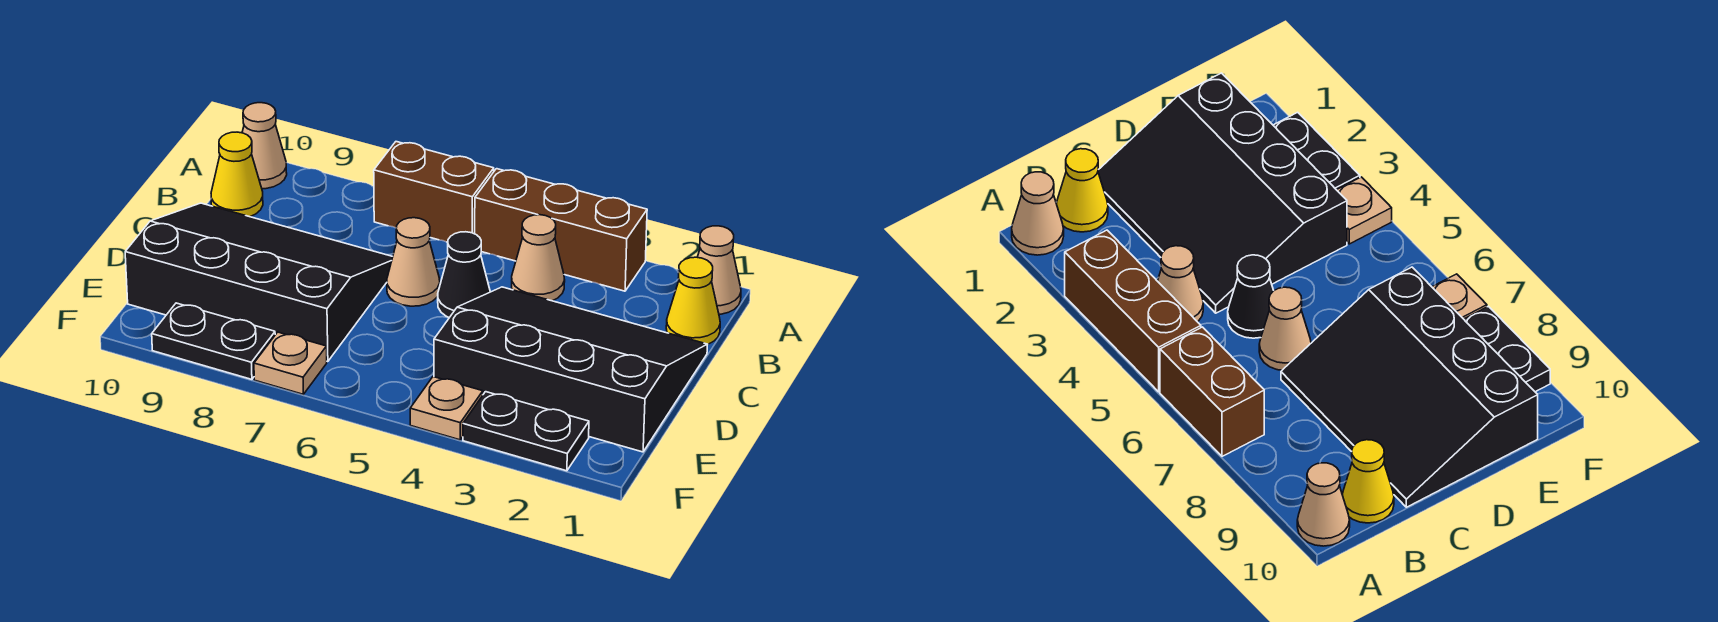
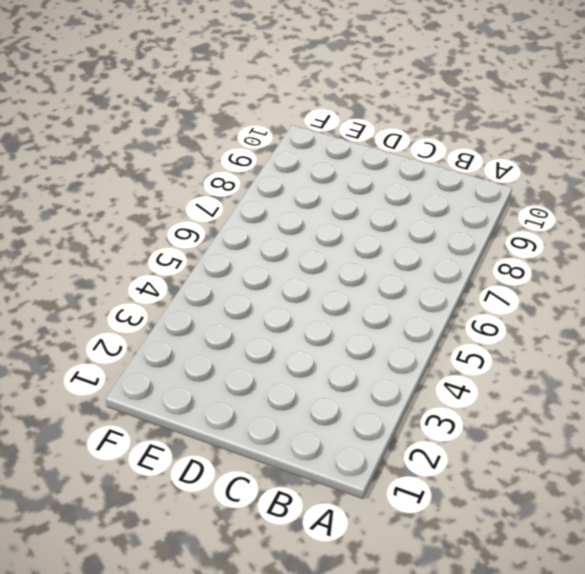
none -> tan cone A1 level 1
none -> brown brick A3:A5 level 1
none -> brown brick A6:A7 level 1

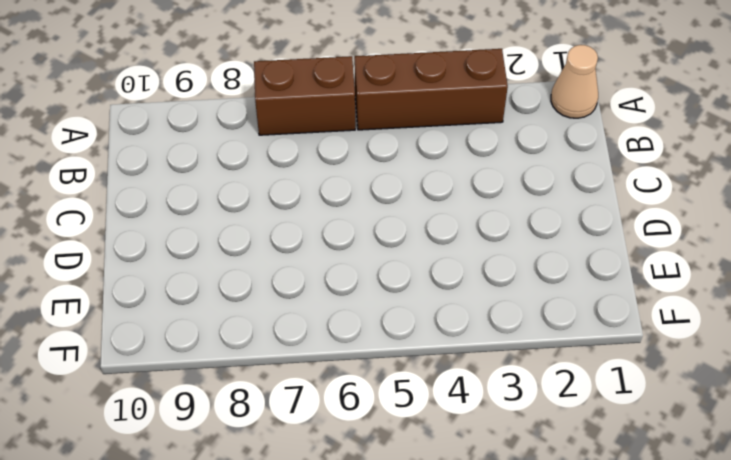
none -> tan cone A10 level 1
none -> yellow cone B1 level 1
none -> tan cone B4 level 1

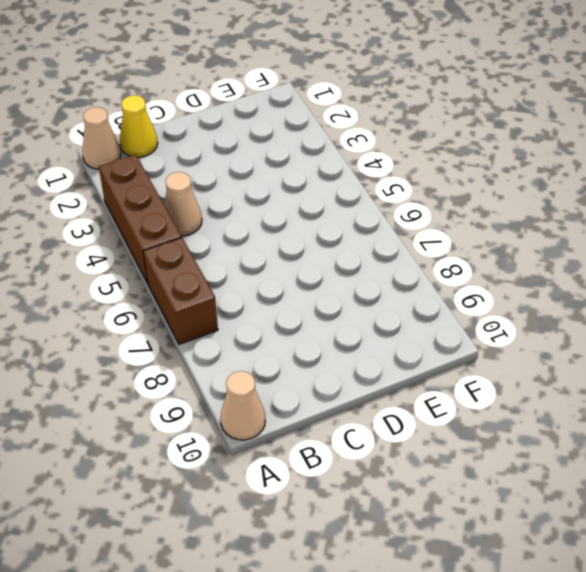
none -> yellow cone B10 level 1
none -> black slope C1:E4 level 1 top E
none -> black cone C5 level 1

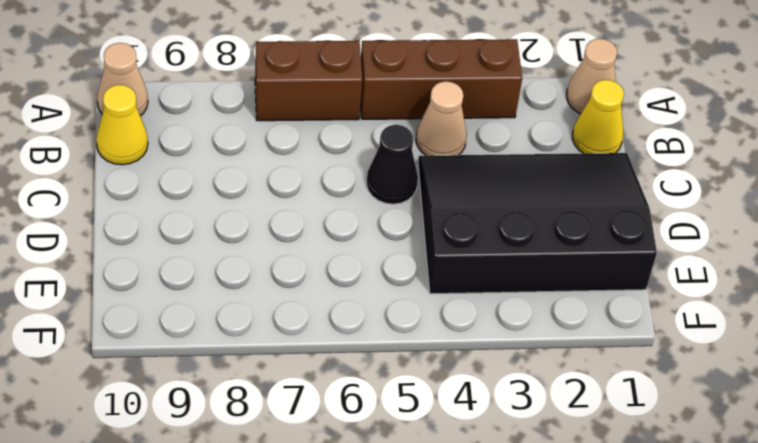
none -> tan cone C6 level 1
none -> black slope C7:E10 level 1 top E
none -> black plate F2:F3 level 1

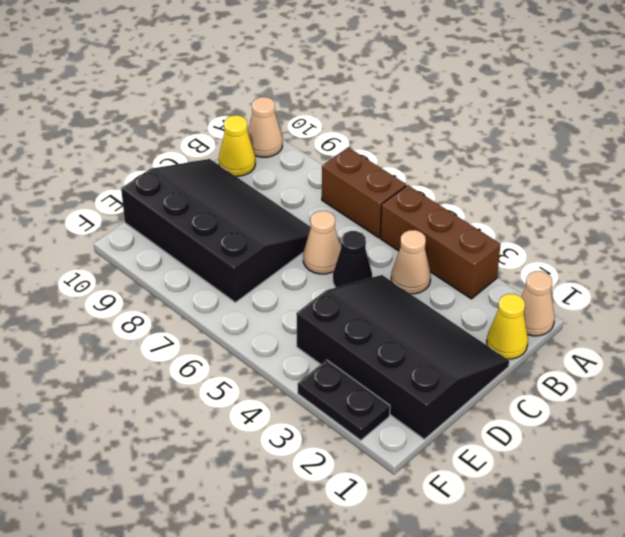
none -> tan plate F4 level 1
none -> tan plate F7 level 1
none -> black plate F8:F9 level 1

